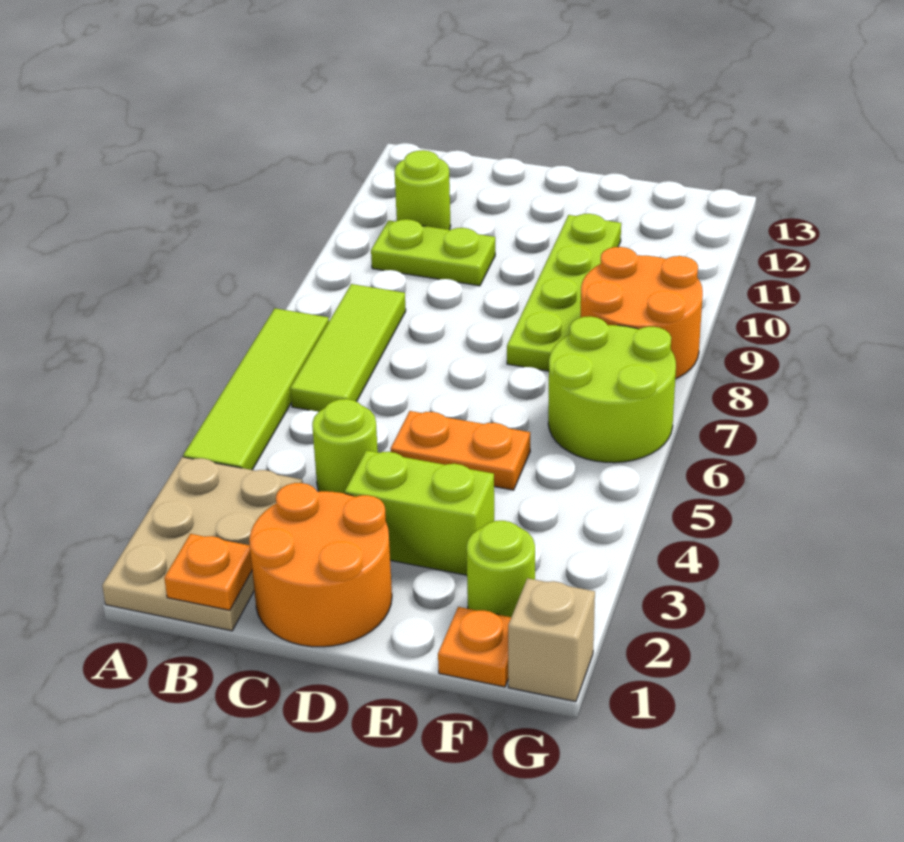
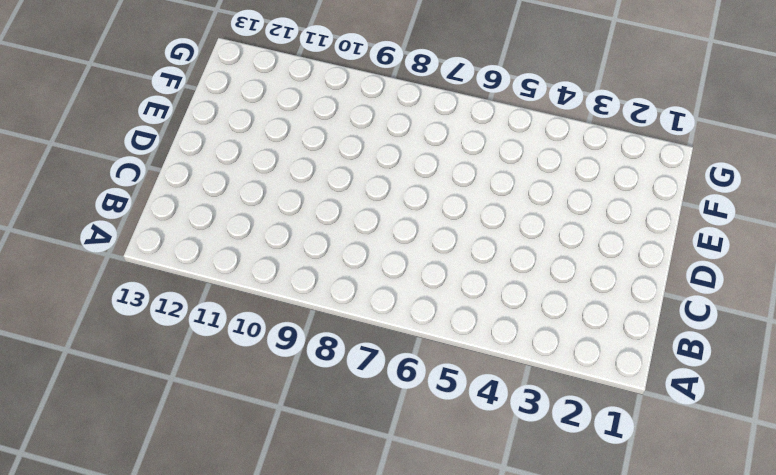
none -> tan plate A1:B3 level 1
none -> lime tile A4:A7 level 1
none -> lime tile B6:B8 level 1

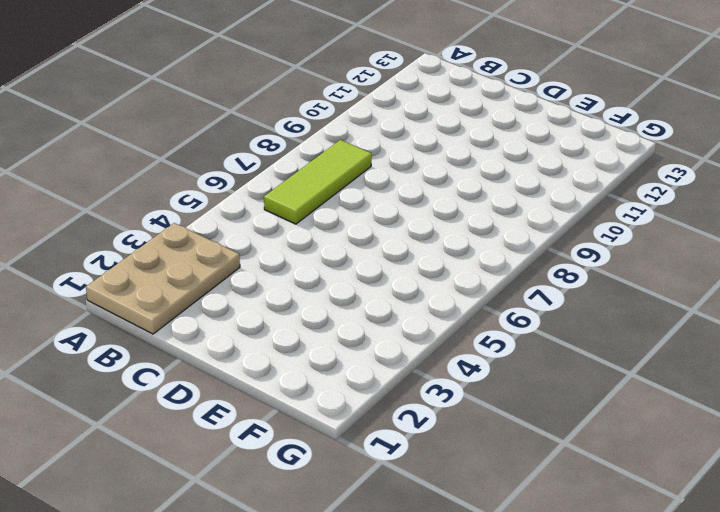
none -> lime tile A4:A7 level 1
none -> lime plate B10:C10 level 1
none -> lime round brick B11 level 1

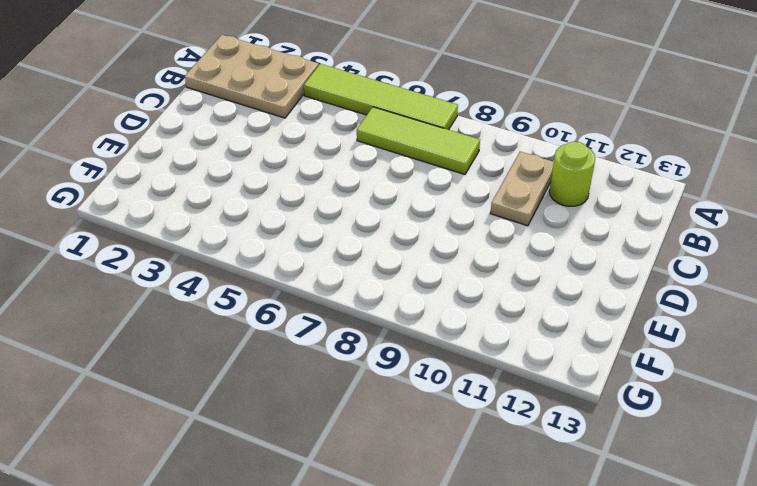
tan plate B10:C10 level 1 -> lime plate B10:C10 level 1
none -> orange round brick C1:D2 level 1
none -> lime round brick C4 level 1
none -> lime brick D3:E3 level 1

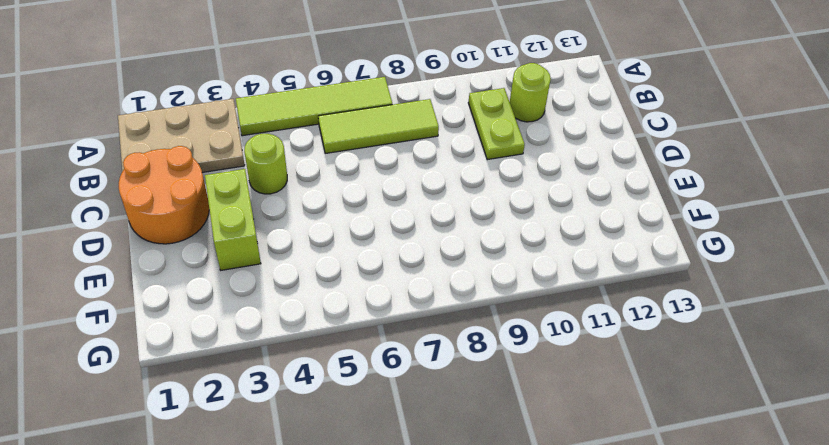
none -> orange plate D5:E5 level 1
none -> lime plate E8:E11 level 1
none -> orange plate F1 level 1

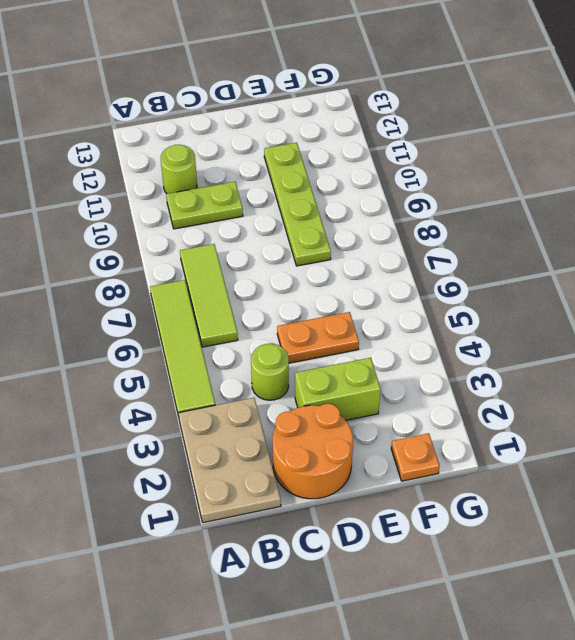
none -> lime round brick F2 level 1
none -> lime round brick F6:G7 level 1
none -> orange round brick F8:G9 level 1

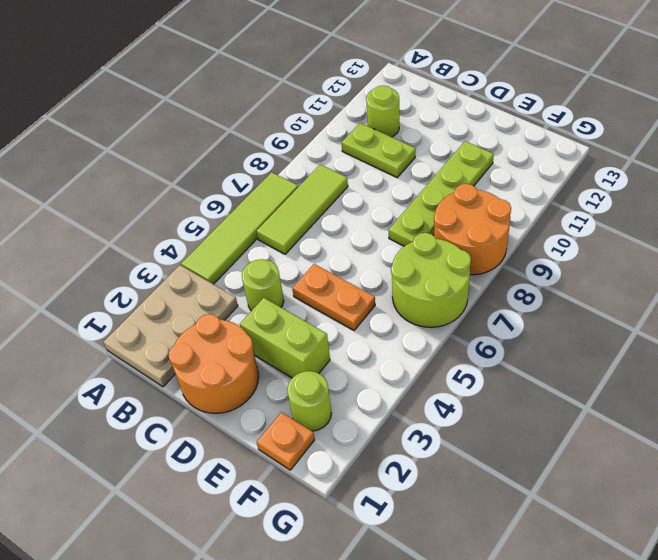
none -> tan brick G1 level 1
none -> orange plate B1 level 2

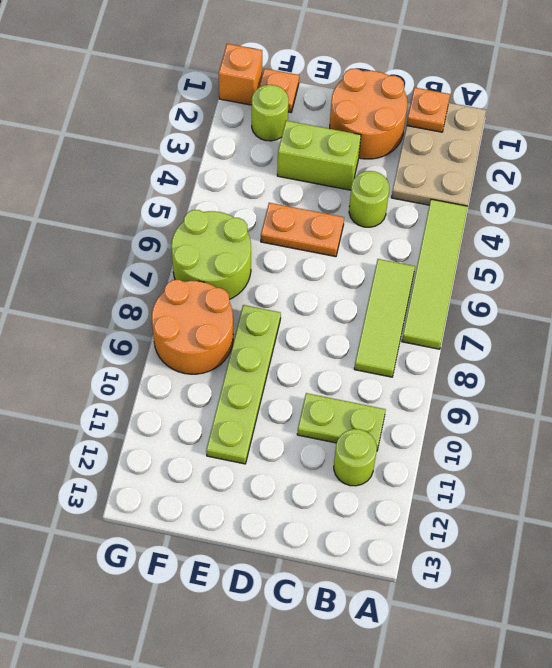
orange brick G1 level 1 -> tan brick G1 level 1

